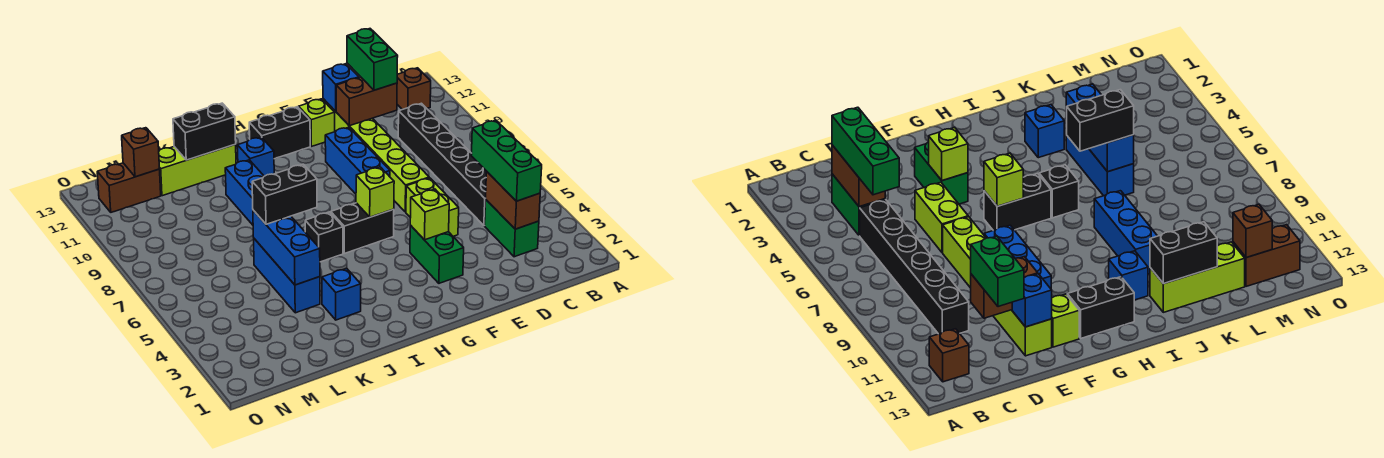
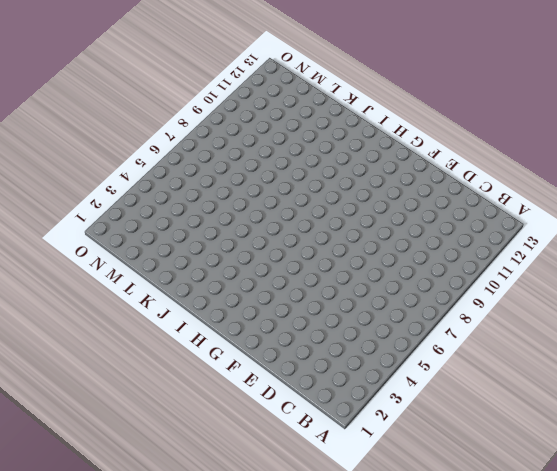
none -> brown brick B12 level 1
none -> green brick C3:C4 level 1
none -> black brick C5:C10 level 1

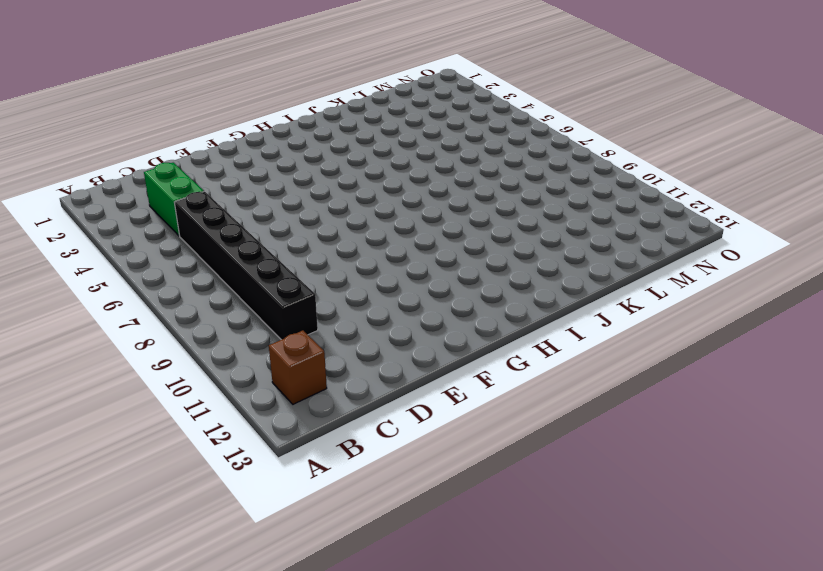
none -> lime brick E5:E6 level 1
none -> lime brick E7:E12 level 1
none -> green brick F3:F4 level 1

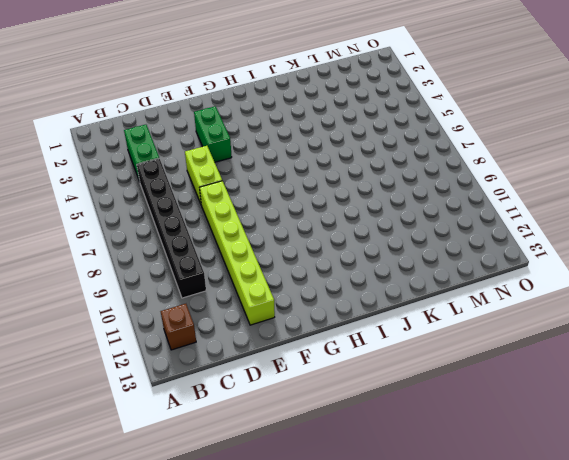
none -> blue brick F8:F10 level 1
none -> lime brick F12 level 1
none -> black brick G6:H6 level 1

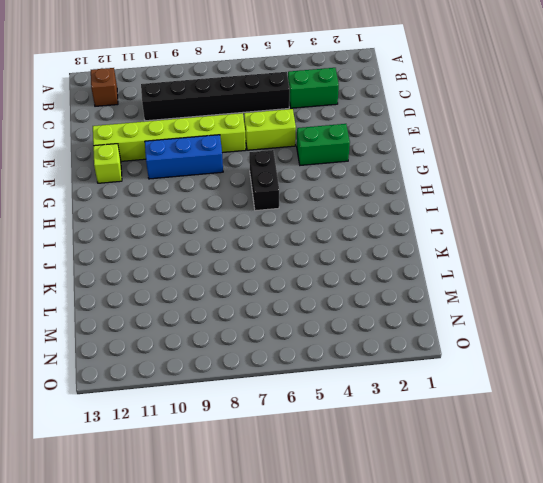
none -> black brick G12:H12 level 1
none -> black brick I6 level 1
none -> blue brick I11 level 1

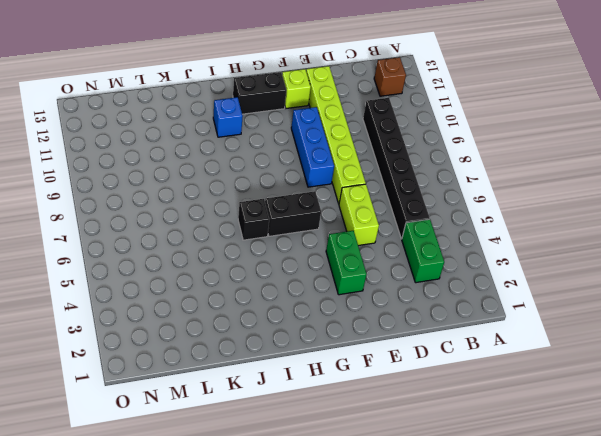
none -> blue brick J3 level 1
none -> blue brick J8:J10 level 1
none -> lime brick J12:L12 level 1

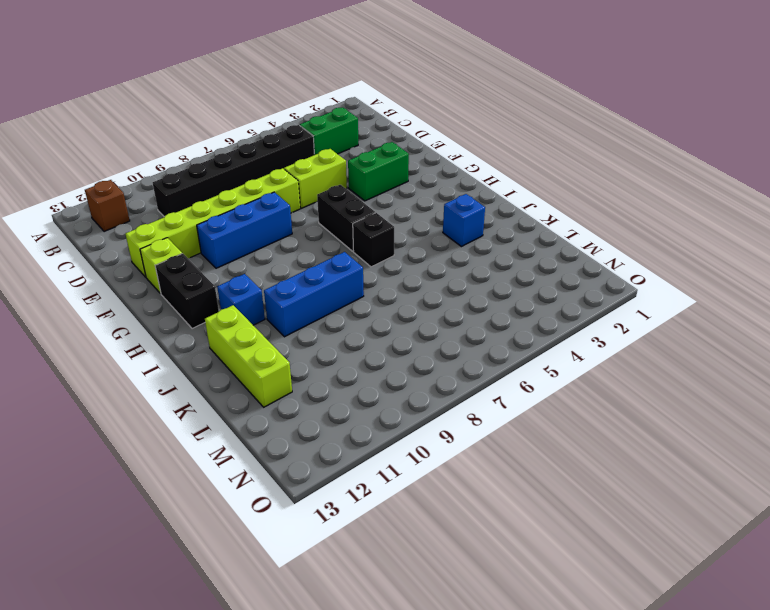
none -> blue brick K4:K6 level 1
none -> brown brick M12:N12 level 1
none -> brown brick C3:C4 level 2

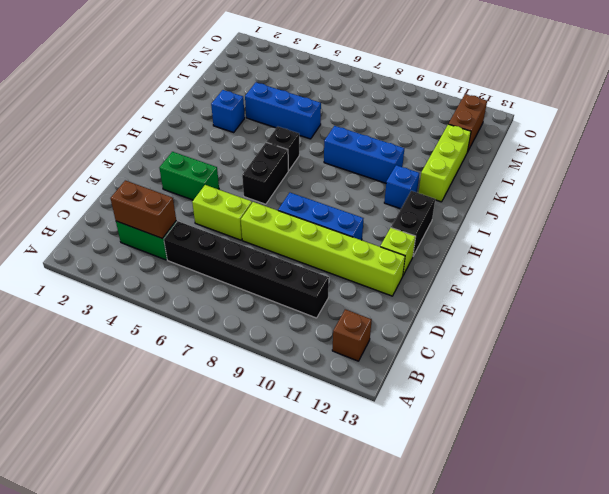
none -> brown brick D11:E11 level 2
none -> blue brick E12 level 2
none -> lime brick F4 level 2

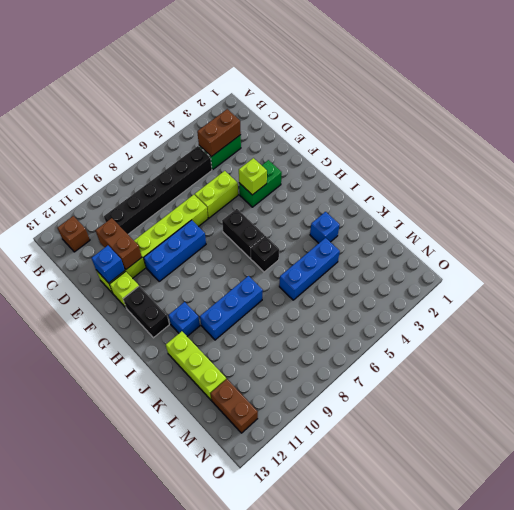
none -> lime brick G6 level 2
none -> black brick J12:K12 level 2
none -> blue brick K4:K6 level 2

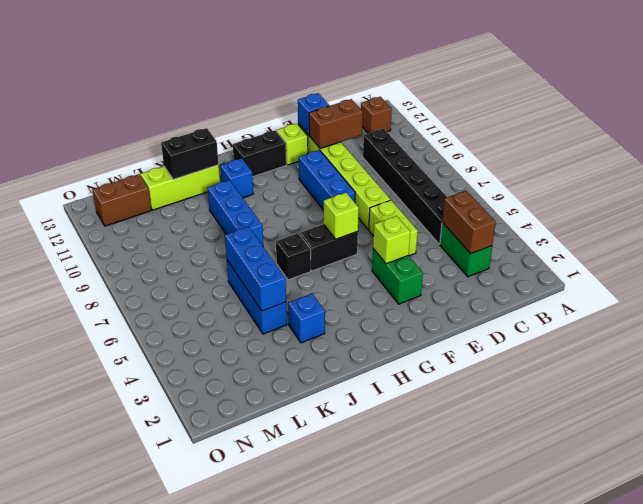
none -> brown brick M12 level 2
none -> green brick C3:C5 level 3
none -> green brick D11:D12 level 3

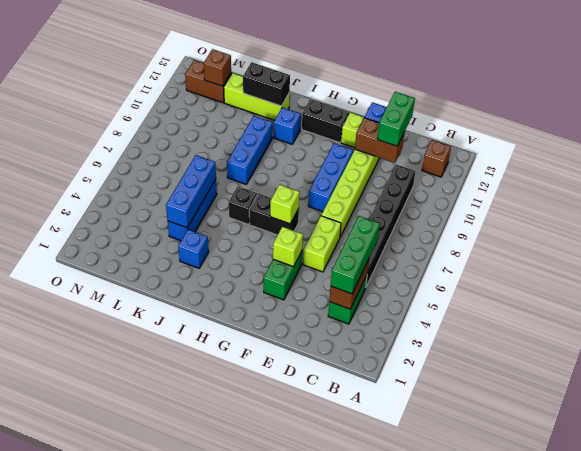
none -> black brick J6:K6 level 3

